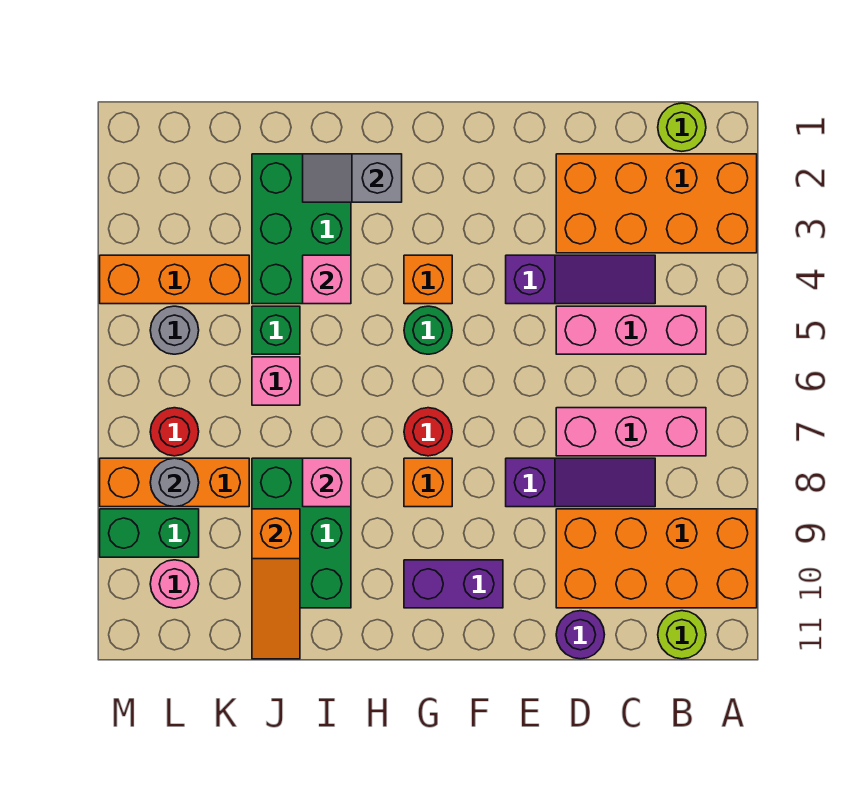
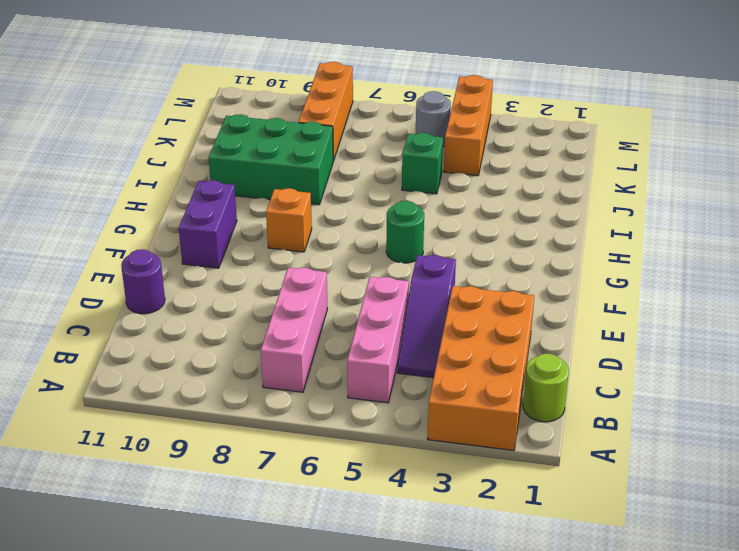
none -> orange brick A9:D10 level 1
none -> lime round brick B11 level 1
none -> purple slope C8:E8 level 1 top E

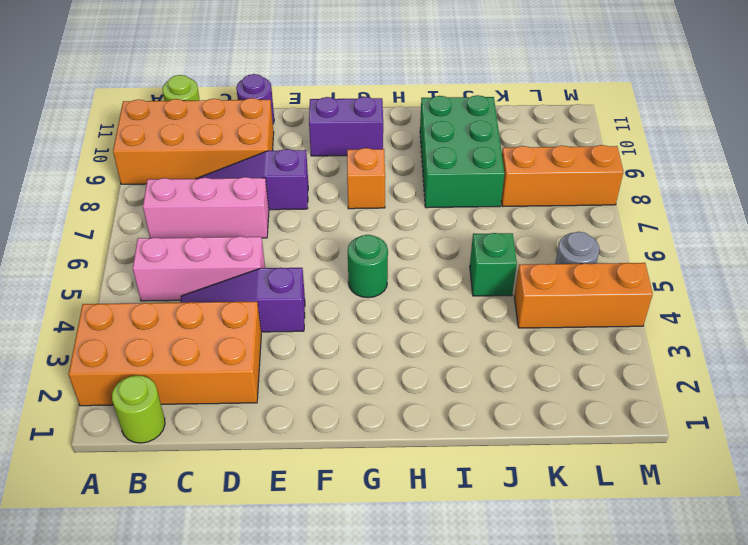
none -> orange brick G4 level 1
none -> red round brick G7 level 1
none -> green brick I2:J4 level 1

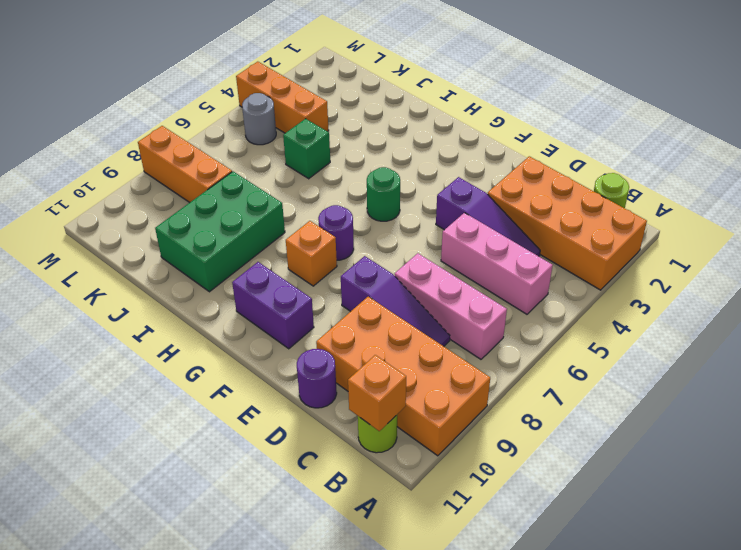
orange brick B11 level 2 -> orange brick G4 level 1
purple round brick G7 level 1 -> red round brick G7 level 1
none -> green brick I2:J4 level 1
none -> pink brick J6 level 1
none -> red round brick L7 level 1

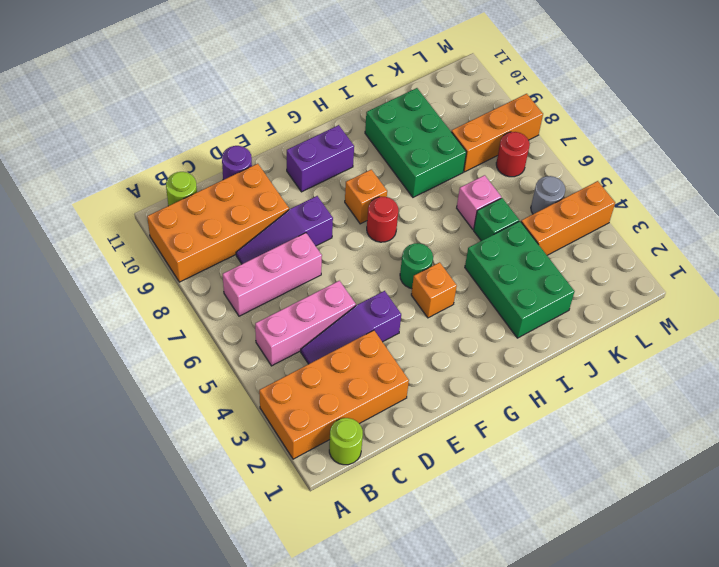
none -> green brick L9:M9 level 1
none -> pink round brick L10 level 1
none -> grey slope H2:I2 level 2 top H

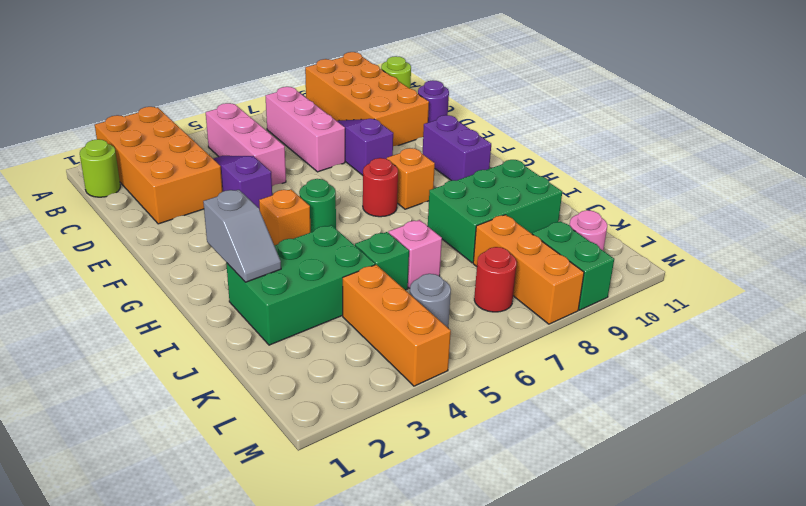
none -> pink brick I4 level 2
none -> pink brick I8 level 2
none -> orange slope J9:J11 level 2 top 9

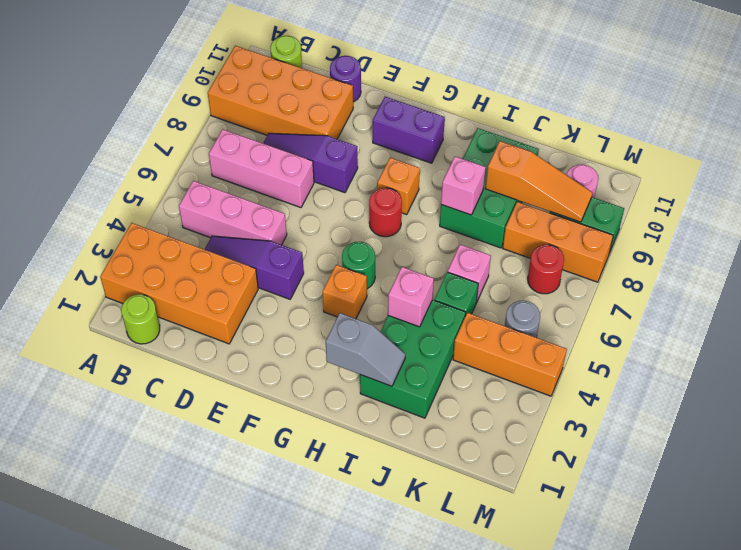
orange slope J9:L9 level 2 top J -> orange slope J9:J11 level 2 top 9
none -> grey round brick L8 level 2

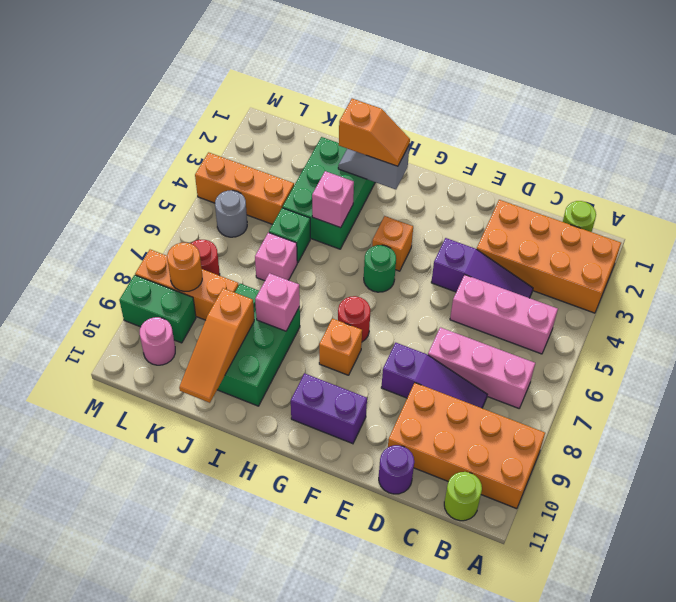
orange slope H2:I2 level 3 top I -> none
orange round brick L8 level 2 -> grey round brick L8 level 2

